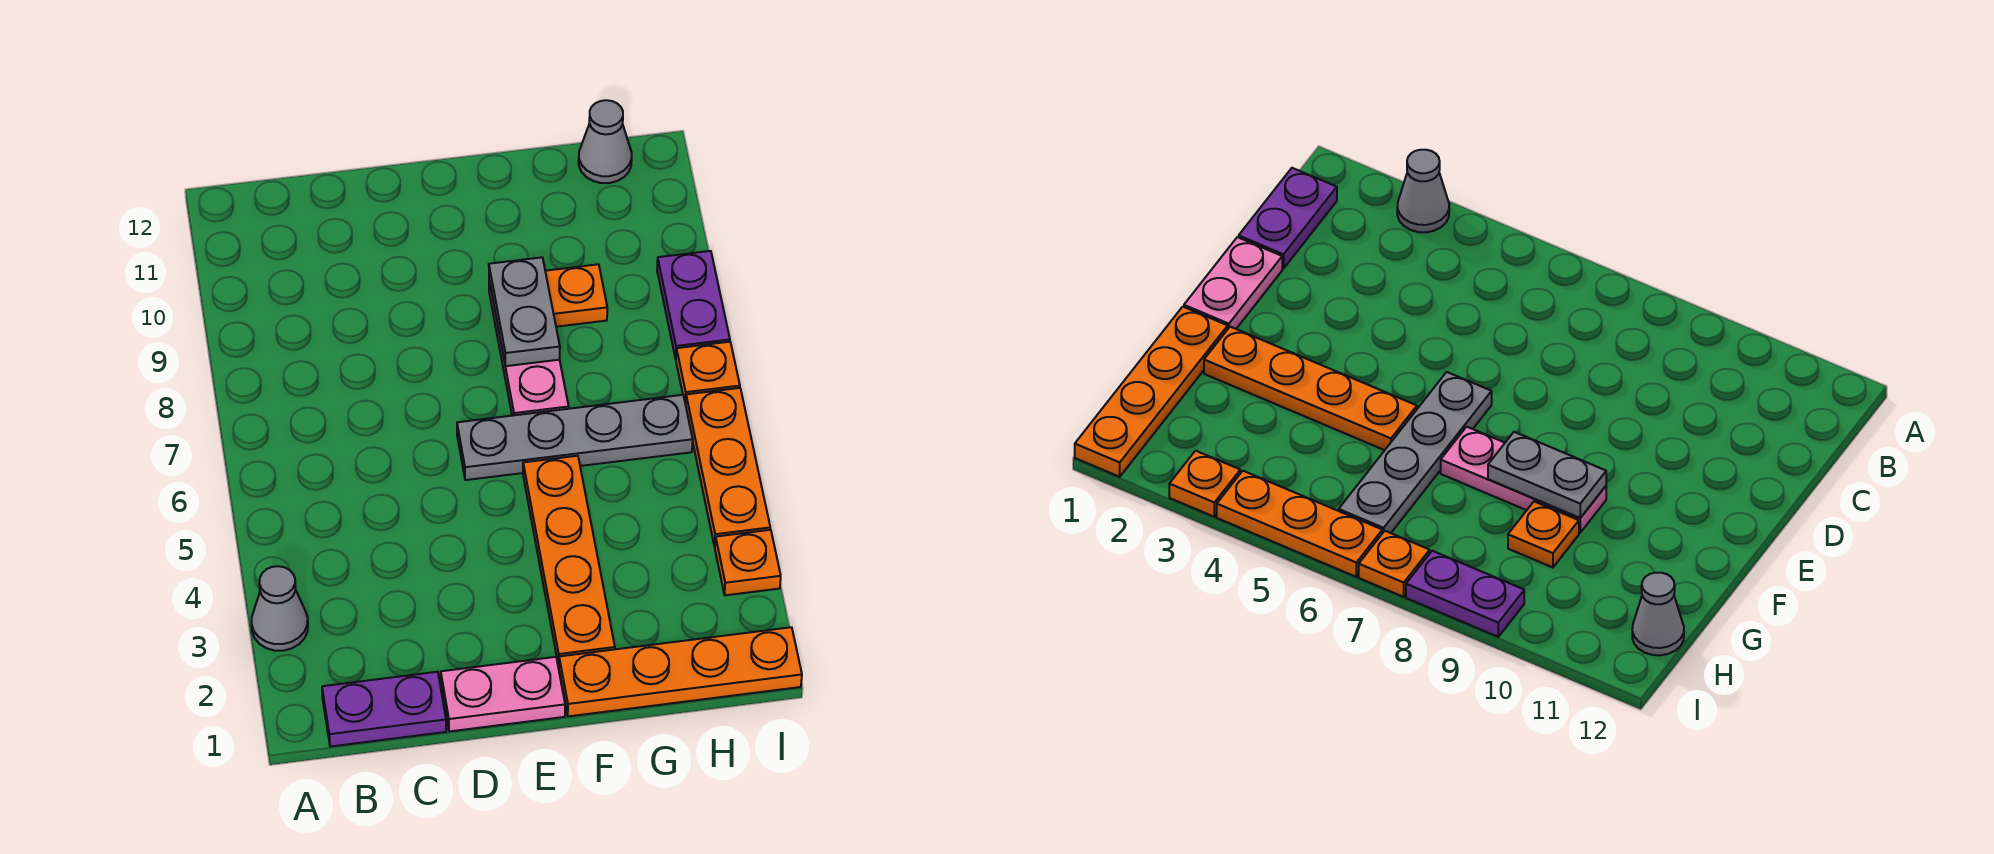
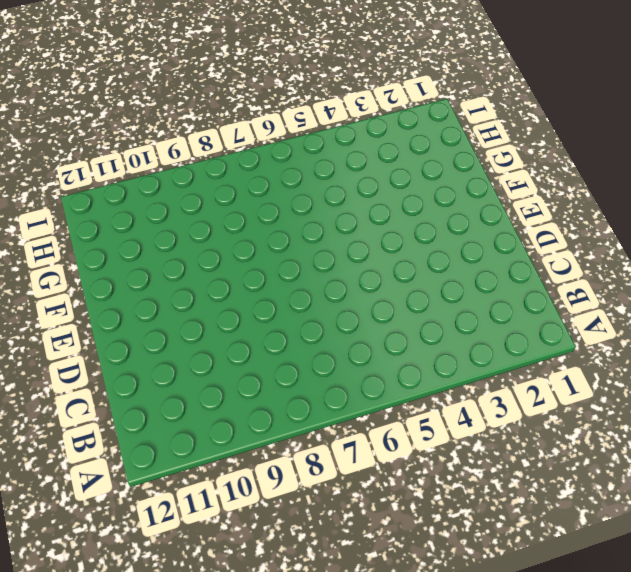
none -> grey cone A3 level 1
none -> purple plate B1:C1 level 1
none -> pink plate D1:E1 level 1

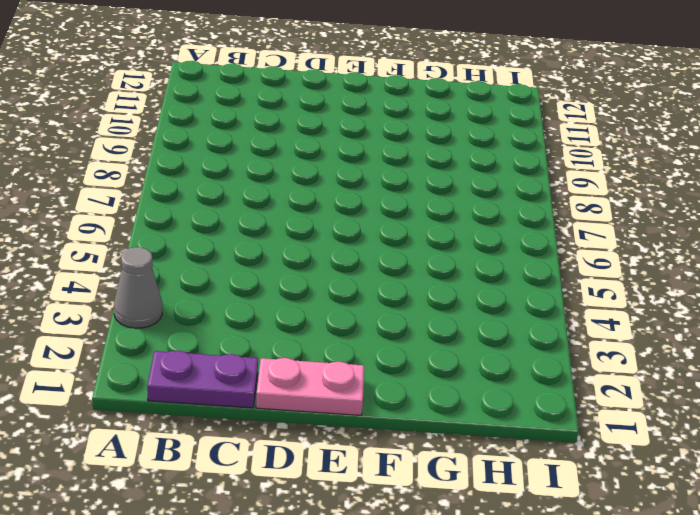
none -> grey plate E6:H6 level 1
none -> orange plate F1:I1 level 1
none -> orange plate F2:F5 level 1

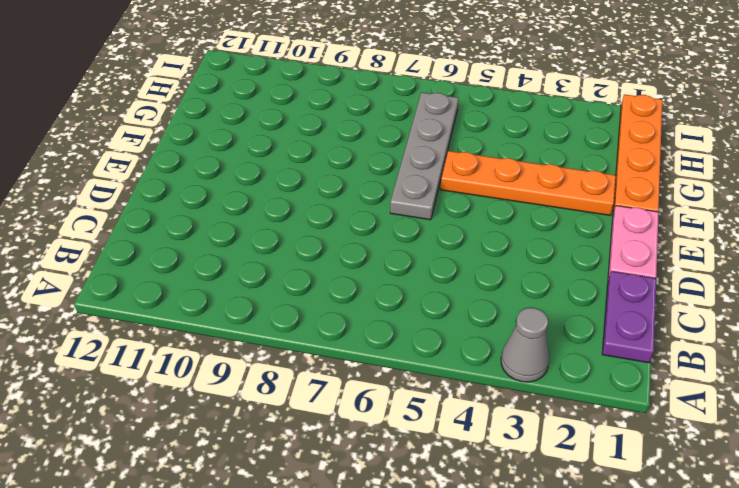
none -> pink plate F7:F9 level 1
none -> orange plate G9 level 1
none -> grey cone H12 level 1

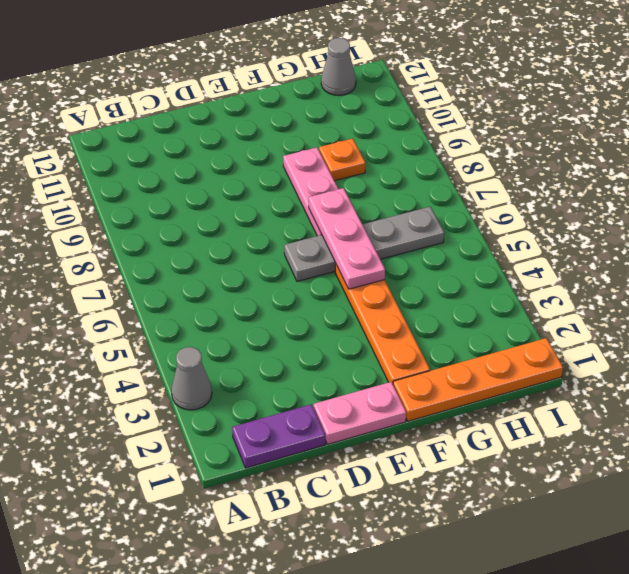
pink plate F5:F7 level 2 -> none
none -> orange plate I3 level 1
none -> orange plate I4:I6 level 1
none -> orange plate I7 level 1

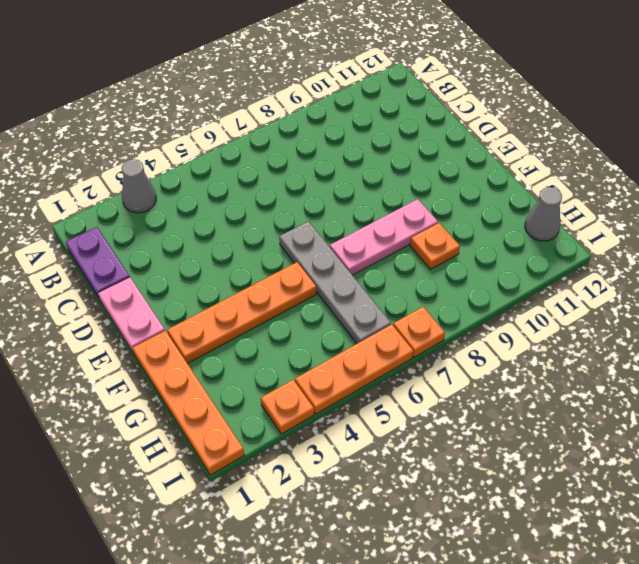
none -> purple plate I8:I9 level 1
none -> grey plate F8:F9 level 2

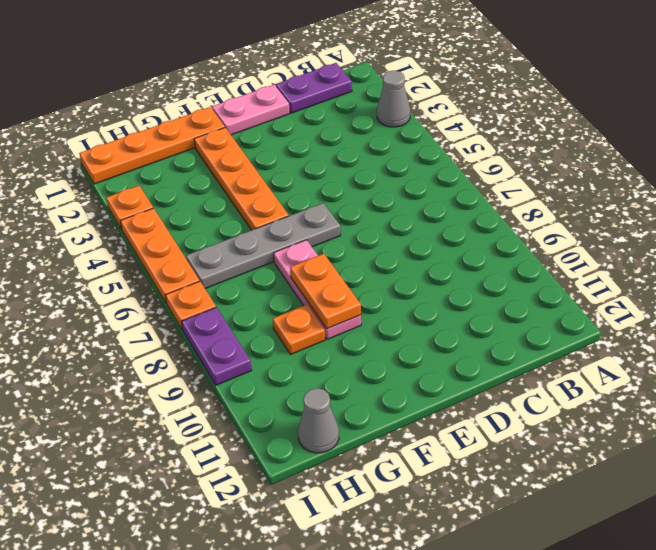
orange plate F8:F9 level 2 -> grey plate F8:F9 level 2

